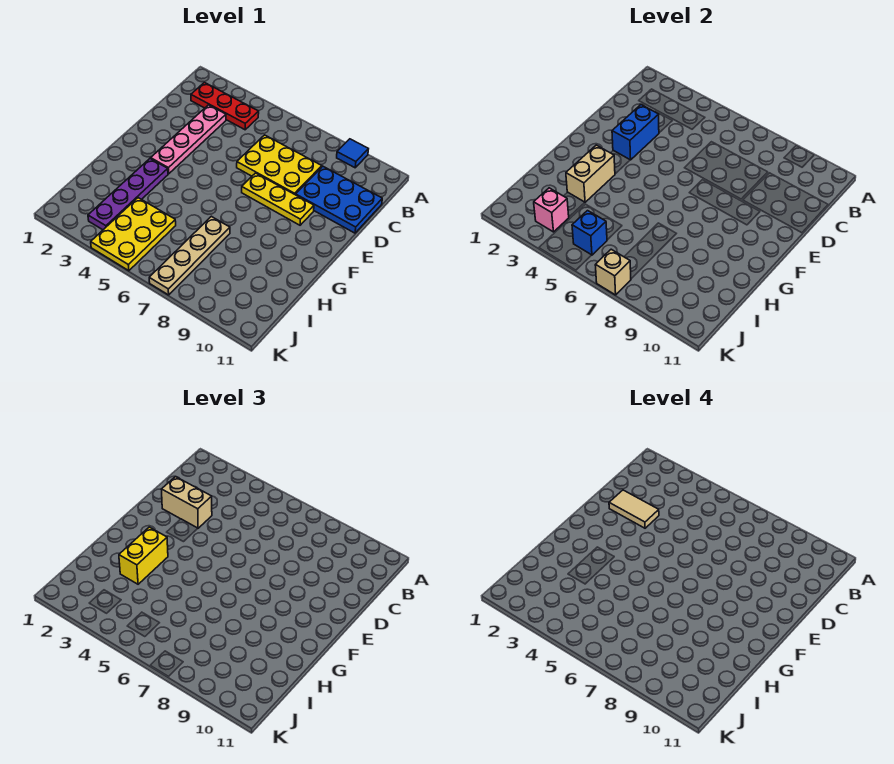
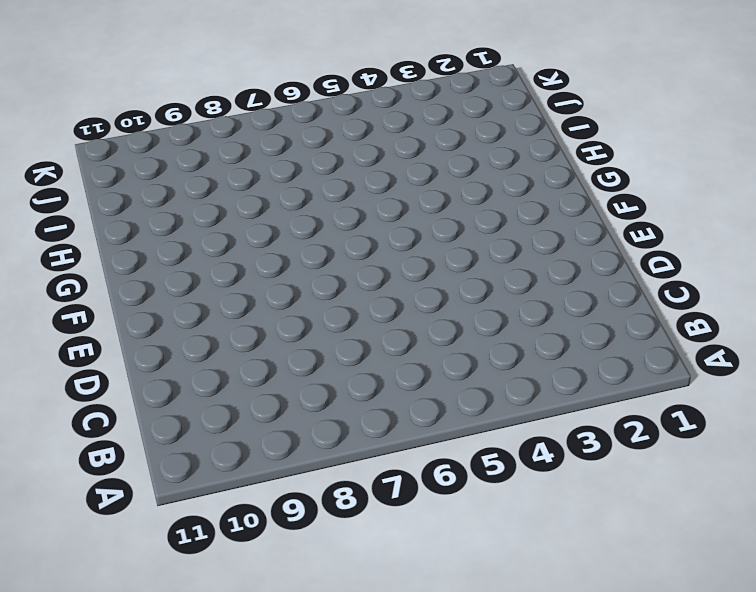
none -> blue tile A9 level 1
none -> red plate B2:B4 level 1
none -> pink plate C3:F3 level 1

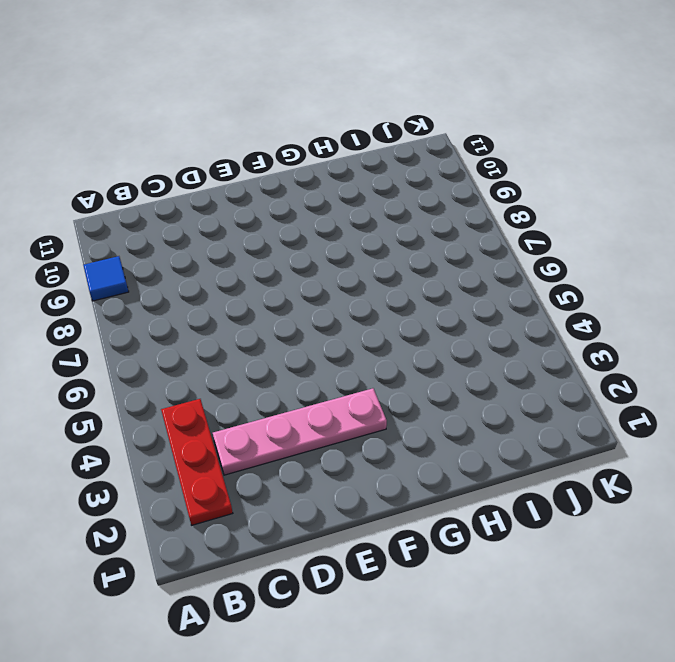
none -> yellow plate C6:D8 level 1
none -> blue plate C9:D11 level 1
none -> yellow plate E7:E9 level 1

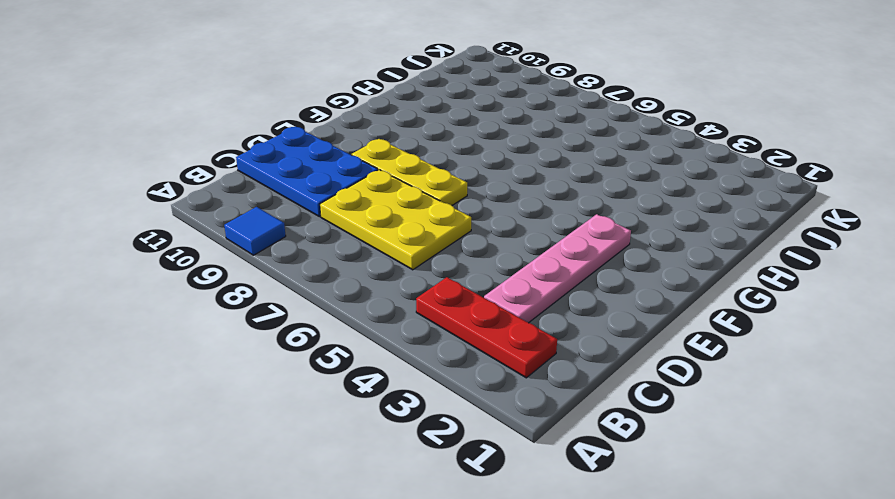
none -> purple plate G3:J3 level 1
none -> tan plate H7:K7 level 1
none -> yellow plate I4:K5 level 1

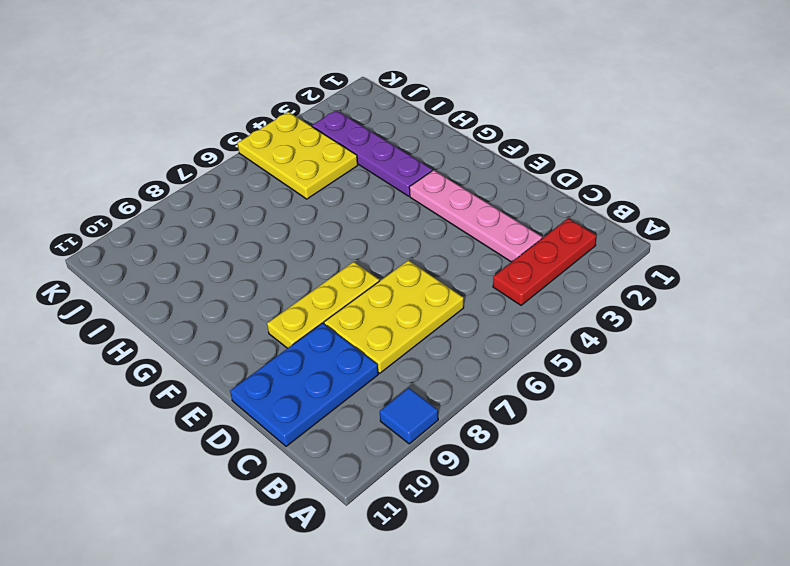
none -> tan plate H7:K7 level 1
none -> blue brick D3:E3 level 2
none -> tan brick G3:H3 level 2

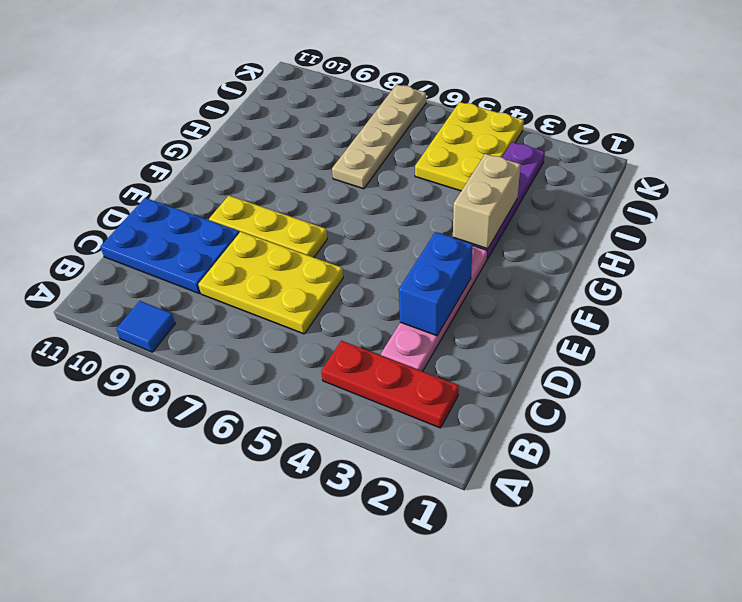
none -> pink brick J3 level 2
none -> blue brick J5 level 2
none -> tan brick K7 level 2

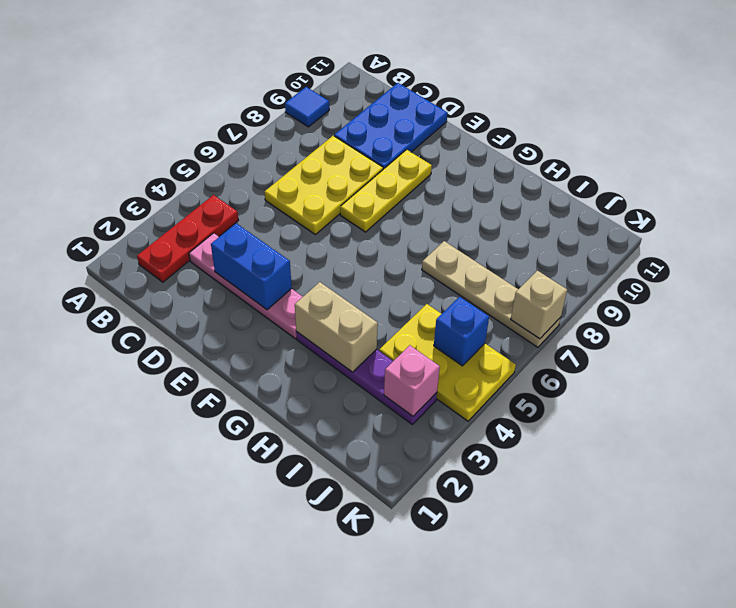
none -> tan brick D2:D3 level 3
none -> yellow brick G3:H3 level 3
none -> tan tile D2:D3 level 4

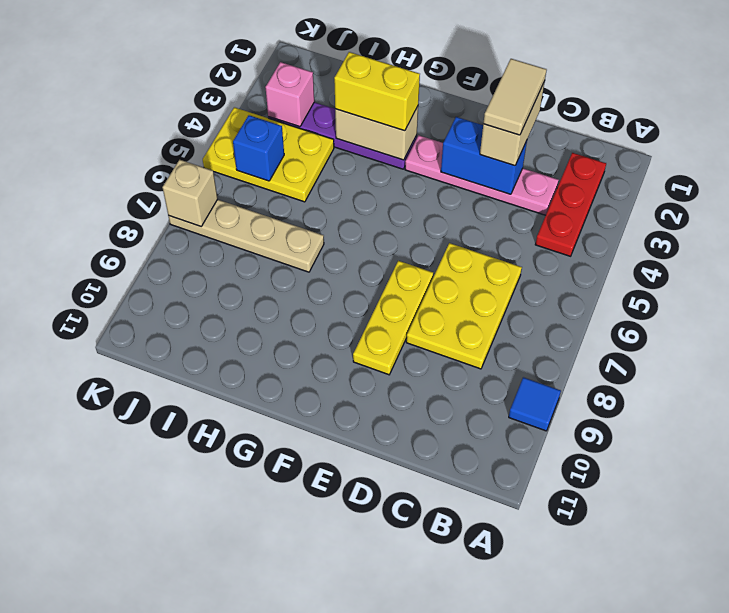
none -> blue plate C9:D11 level 1

